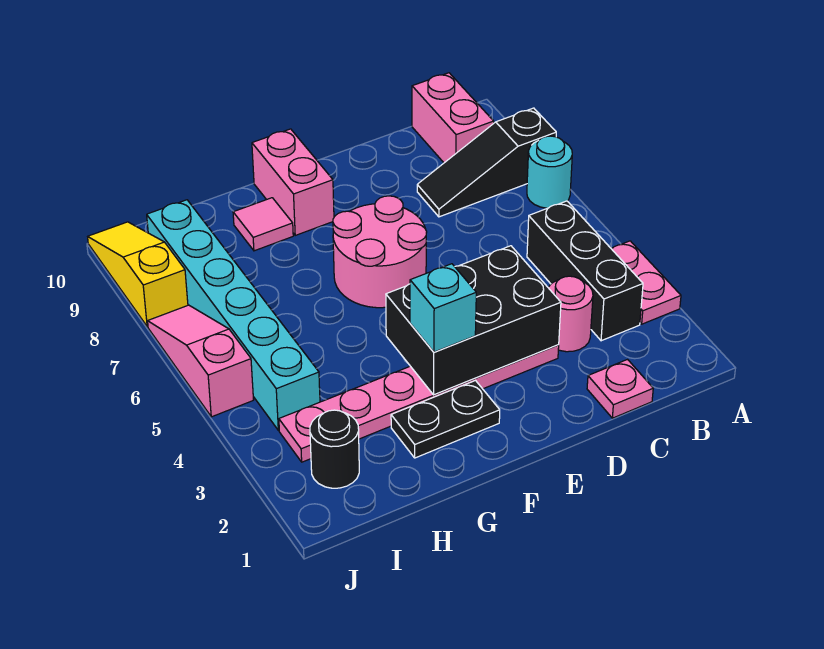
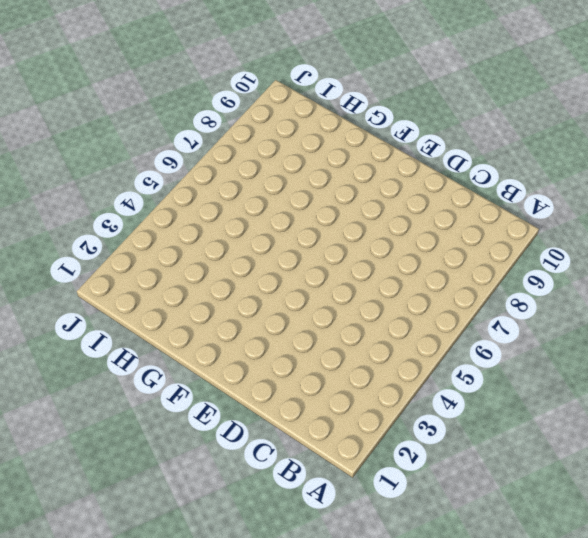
none -> pink plate A3:A4 level 1
none -> cyan round brick A7 level 1
none -> black slope A8:C8 level 1 top A

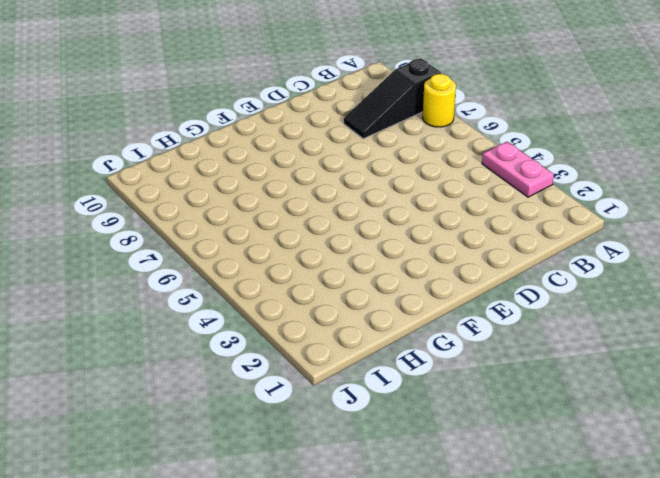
yellow round brick A7 level 1 -> cyan round brick A7 level 1
none -> black brick B3:B5 level 1
none -> pink brick B9:B10 level 1
none -> pink plate C1 level 1

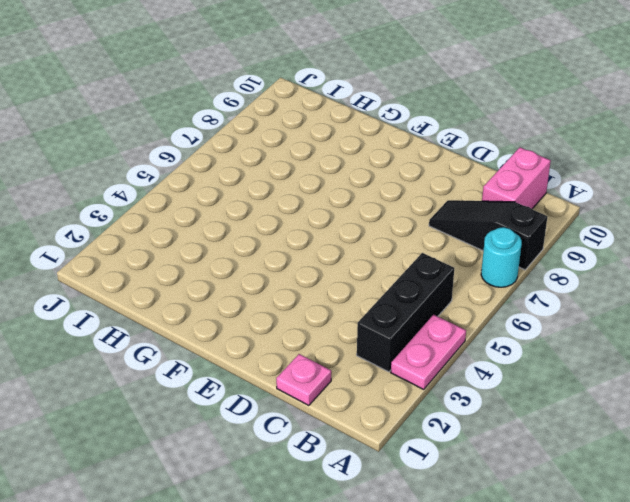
none -> pink round brick C3 level 1
none -> pink plate D3:I3 level 1
none -> pink round brick E6:F7 level 1

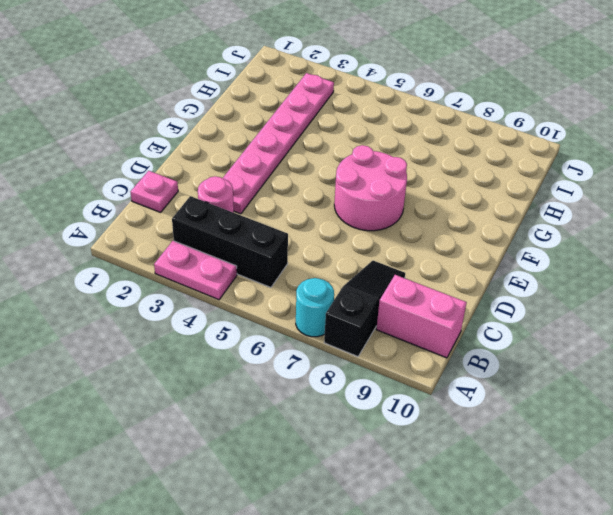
none -> black plate F2:G2 level 1
none -> pink brick F9:F10 level 1
none -> pink tile G9 level 1

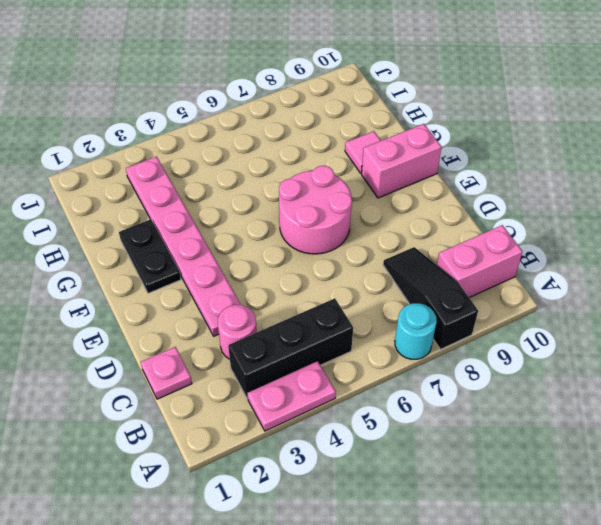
none -> black round brick I2 level 1
none -> cyan brick I4:I9 level 1
none -> pink slope J5:J7 level 1 top 5

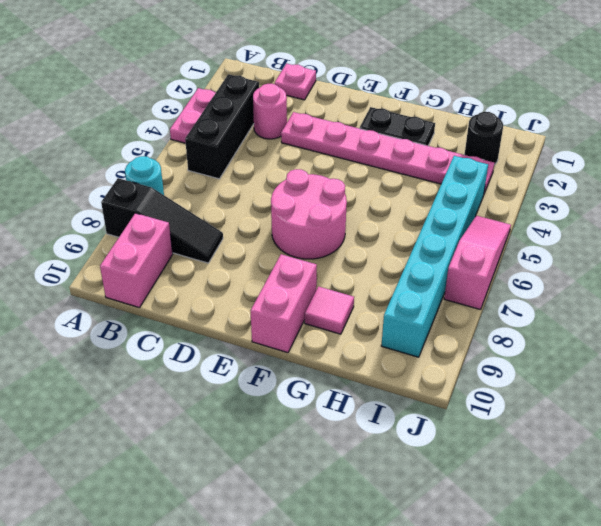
pink slope J5:J7 level 1 top 7 -> pink slope J5:J7 level 1 top 5
none -> yellow slope J8:J10 level 1 top 8
none -> black brick D3:F4 level 2
none -> cyan brick F3 level 3

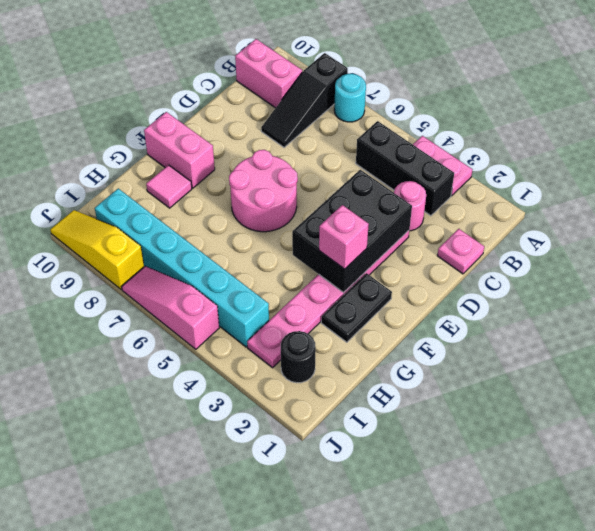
pink brick F3 level 3 -> cyan brick F3 level 3

